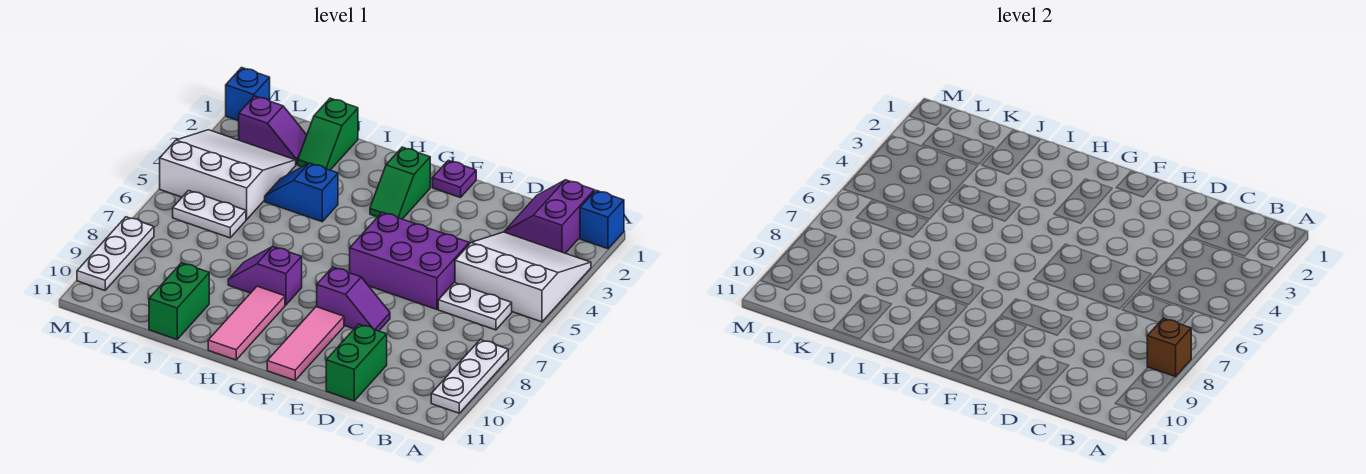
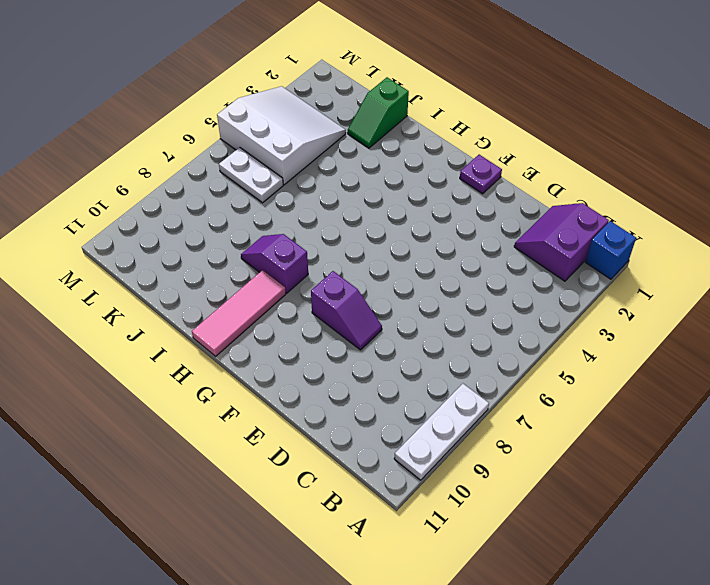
none -> white slope A3:C5 level 1 top 5
none -> white plate B6:C6 level 1
none -> purple brick D5:F6 level 1

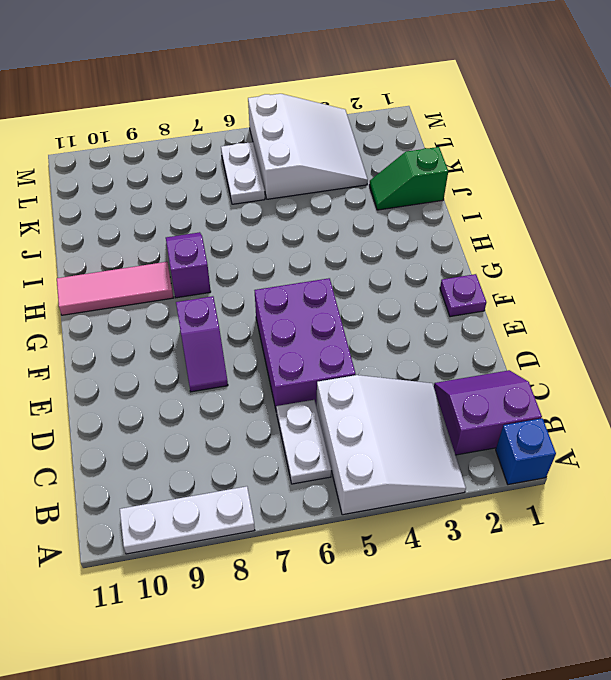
none -> green brick D10:D11 level 1
none -> pink tile F9:F11 level 1
none -> green slope G2:G3 level 1 top 2

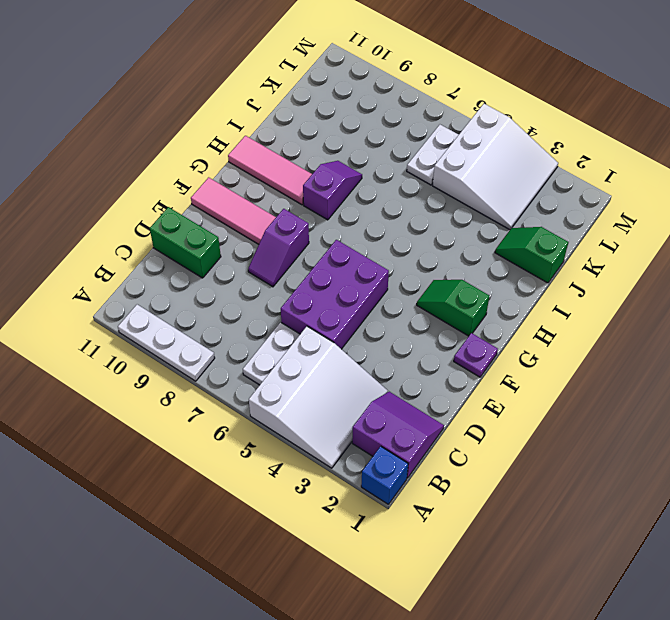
none -> blue slope I4:J4 level 1 top I
none -> green brick J10:J11 level 1
none -> purple slope K2:L2 level 1 top L

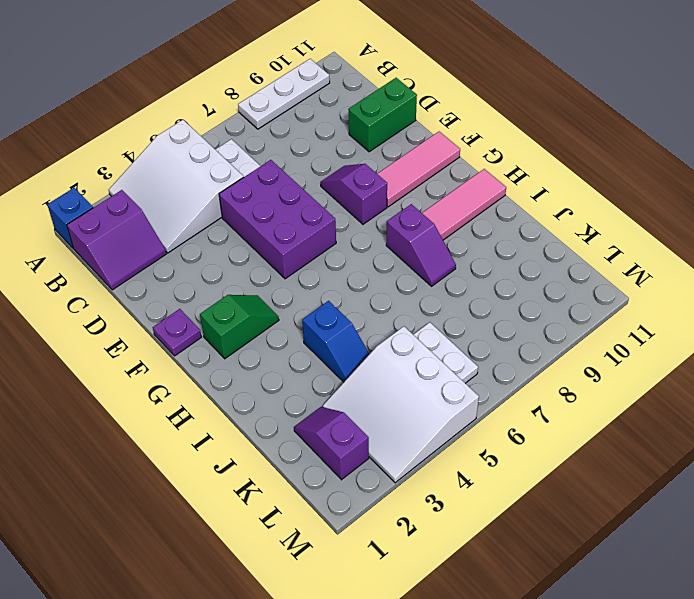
none -> green slope J1:J2 level 1 top 1
none -> green brick J10:J11 level 1
none -> blue brick M1 level 1

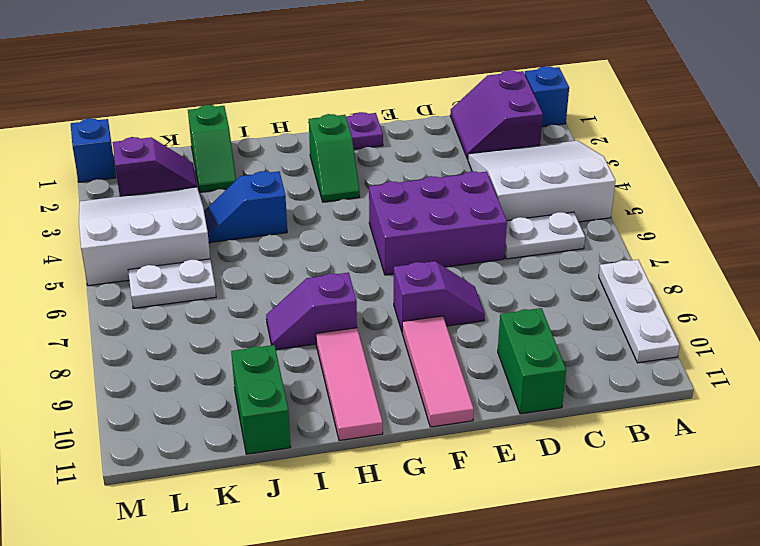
none -> white plate M8:M10 level 1
none -> brown brick A8 level 2

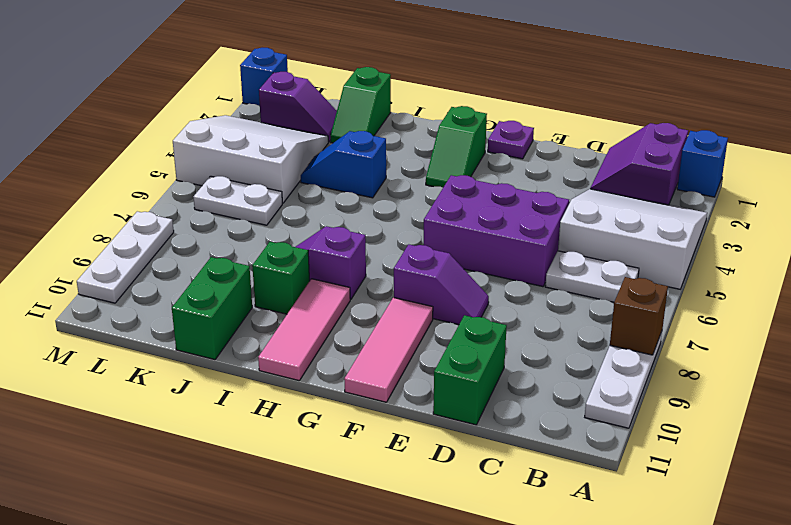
green brick I9 level 1 -> none

